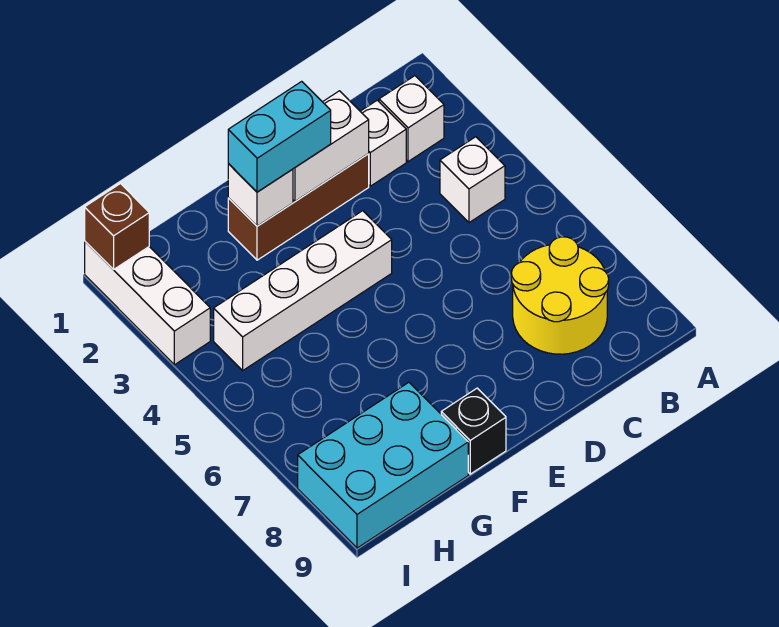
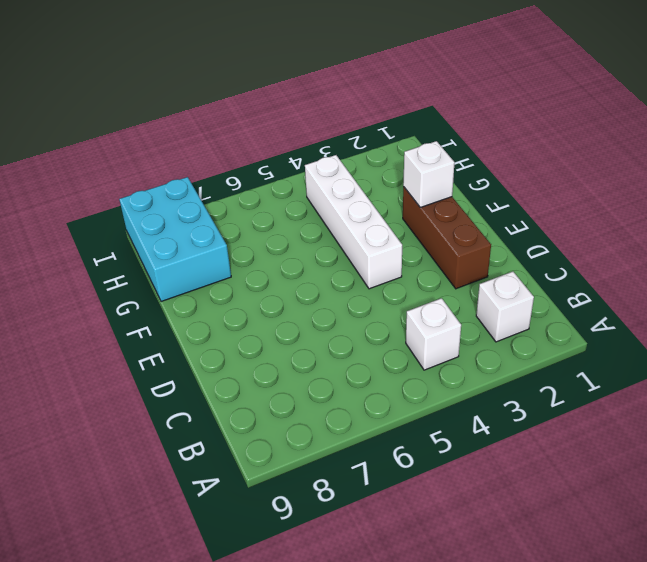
none -> yellow round brick B7:C8 level 1
none -> white brick C2 level 1
none -> black brick F9 level 1

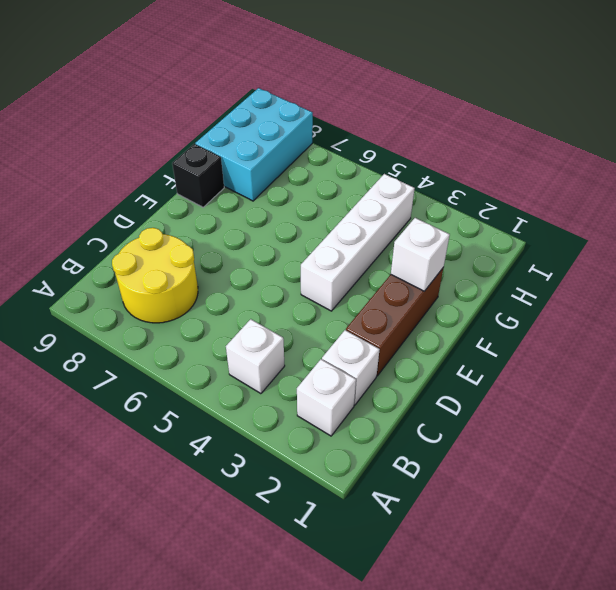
none -> white brick I1:I3 level 1
none -> white brick D2:E2 level 2
none -> brown brick I1 level 2

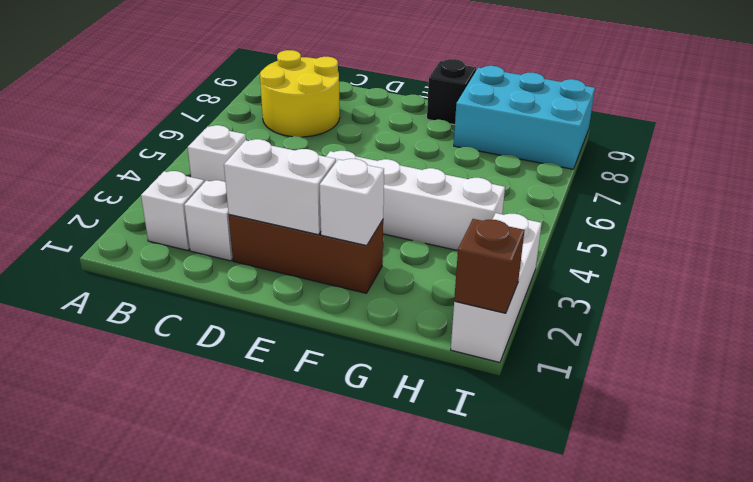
none -> cyan brick E2:F2 level 3

